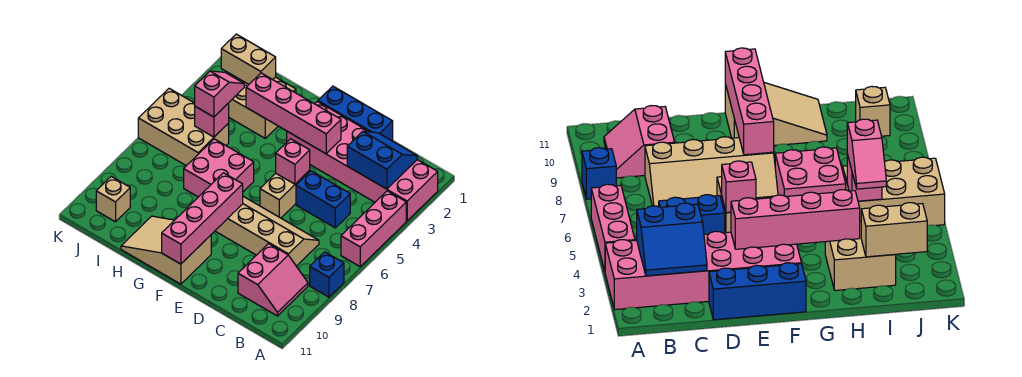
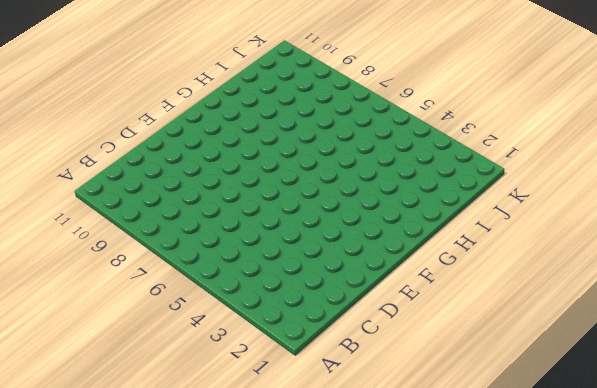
none -> pink brick A2:F3 level 1
none -> pink brick A4:A6 level 1
none -> blue brick A8 level 1

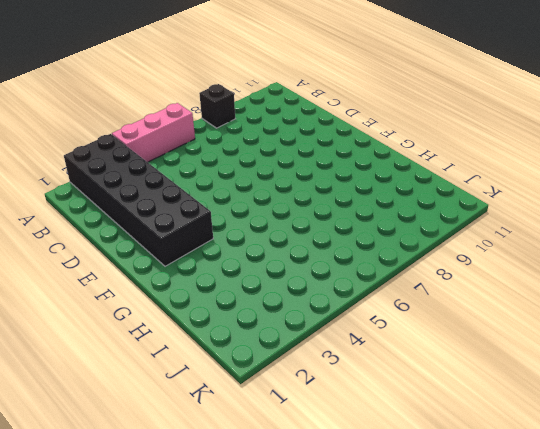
black brick A2:F3 level 1 -> pink brick A2:F3 level 1
black brick A8 level 1 -> blue brick A8 level 1
none -> pink slope B9:C10 level 1 top C
none -> blue brick C5:D5 level 1
none -> tan slope C7:F8 level 1 top 8

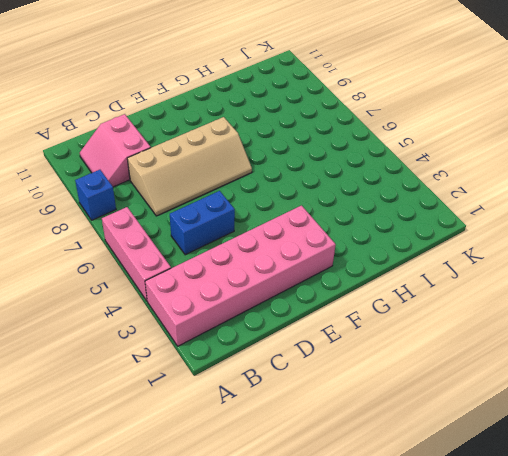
none -> blue brick D1:F1 level 1
none -> tan brick E5:E6 level 1
none -> tan slope F10:H11 level 1 top F

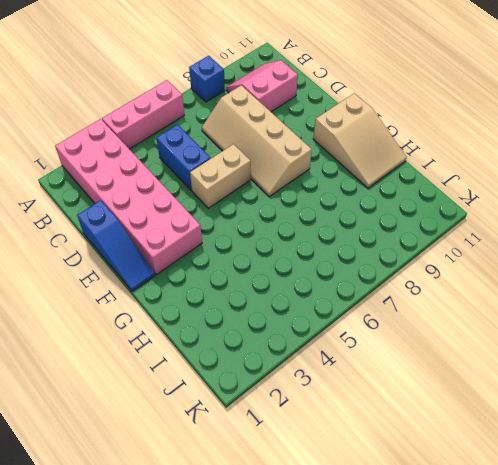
blue slope D1:F1 level 1 top D -> blue brick D1:F1 level 1
none -> pink brick G6:H7 level 1
none -> tan brick H2:I3 level 1
none -> tan brick I5:K6 level 1

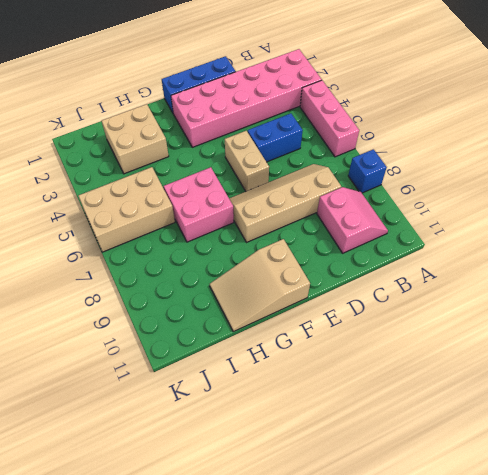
none -> tan brick J10 level 1
none -> blue slope B2:C3 level 2 top 3
none -> pink brick E3:H3 level 2

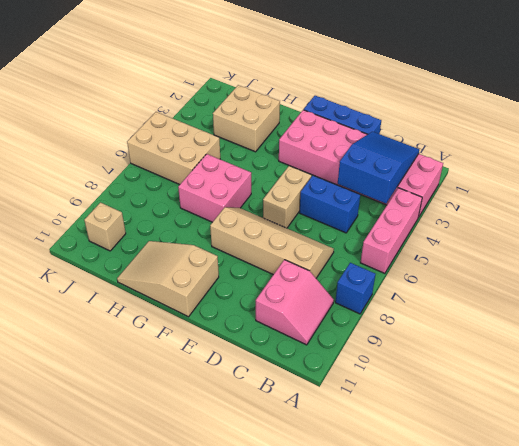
blue slope B2:C4 level 2 top 4 -> blue slope B2:C3 level 2 top 3
none -> pink brick E3:H3 level 2
none -> pink brick E5 level 2
none -> pink brick F8:F11 level 2

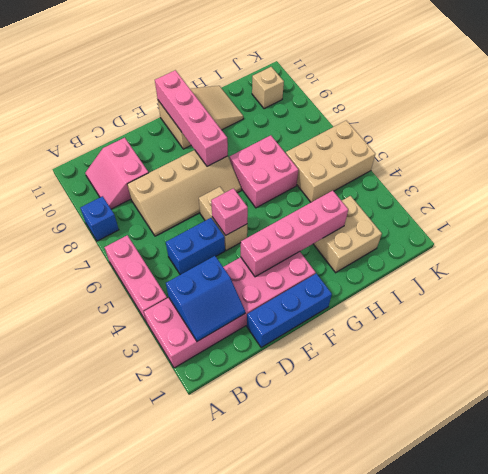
none -> tan brick I2:J2 level 2
none -> pink brick I5 level 2
none -> pink slope I4:I5 level 3 top 5

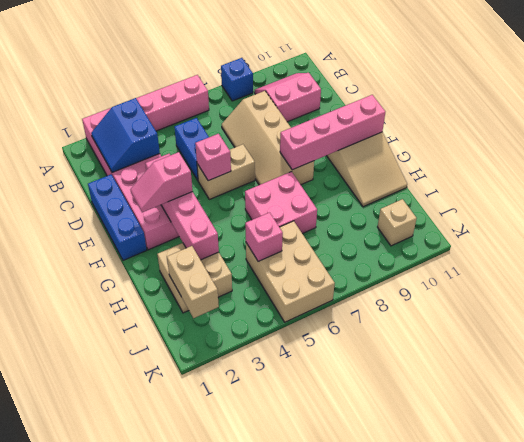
pink slope F2:F3 level 3 top 3 -> pink slope I4:I5 level 3 top 5

